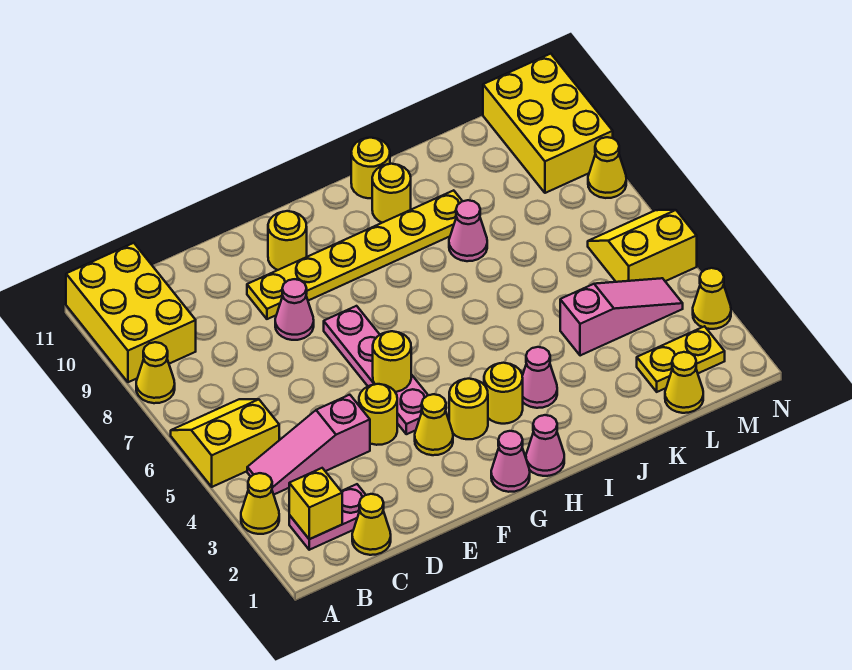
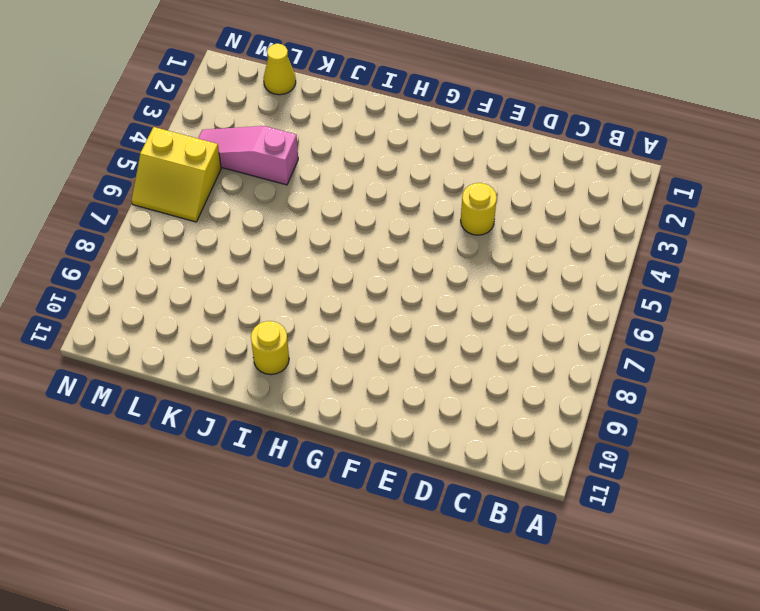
none -> yellow cone A3 level 1
none -> yellow slope A5:B6 level 1 top 5
none -> yellow cone A8 level 1
none -> yellow brick A9:B11 level 1

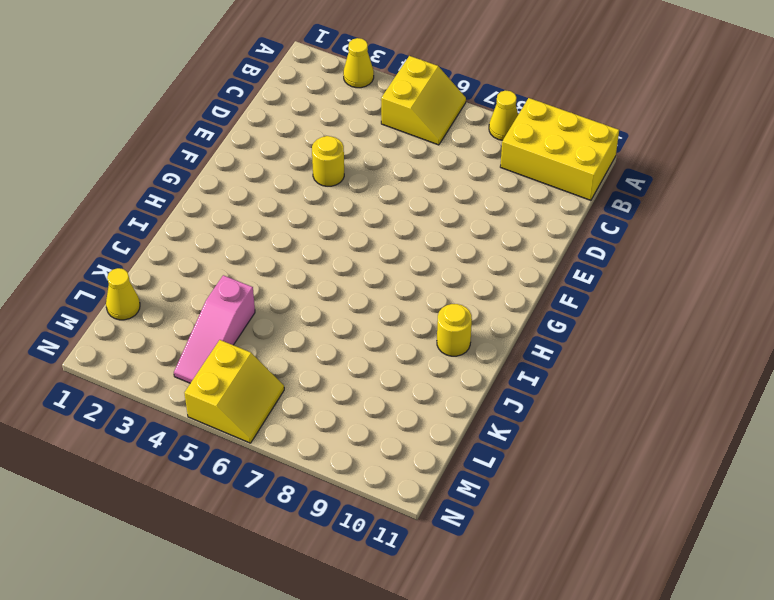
none -> pink plate B2:C2 level 1
none -> pink slope B4:D4 level 1 top D
none -> yellow cone C1 level 1
none -> pink cone E8 level 1

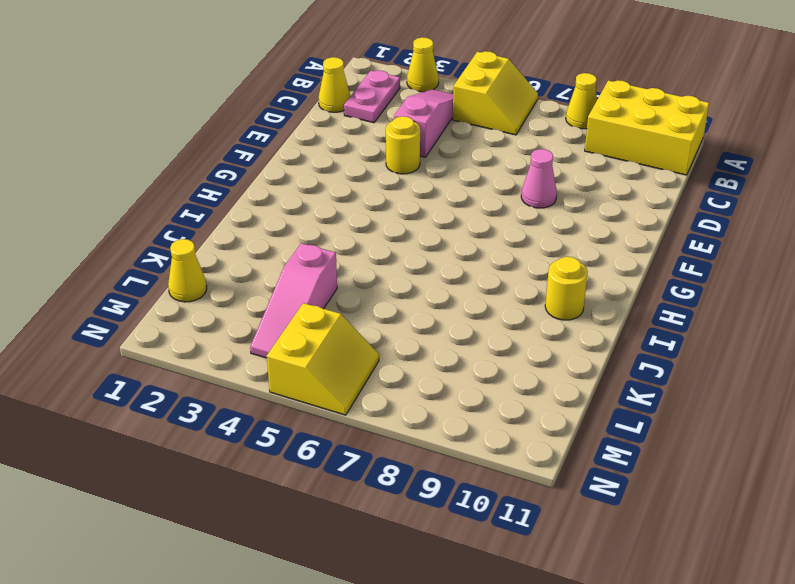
none -> yellow plate E9:J9 level 1
none -> yellow cone F3 level 1
none -> pink plate F4:F7 level 1
none -> yellow round brick F10 level 1

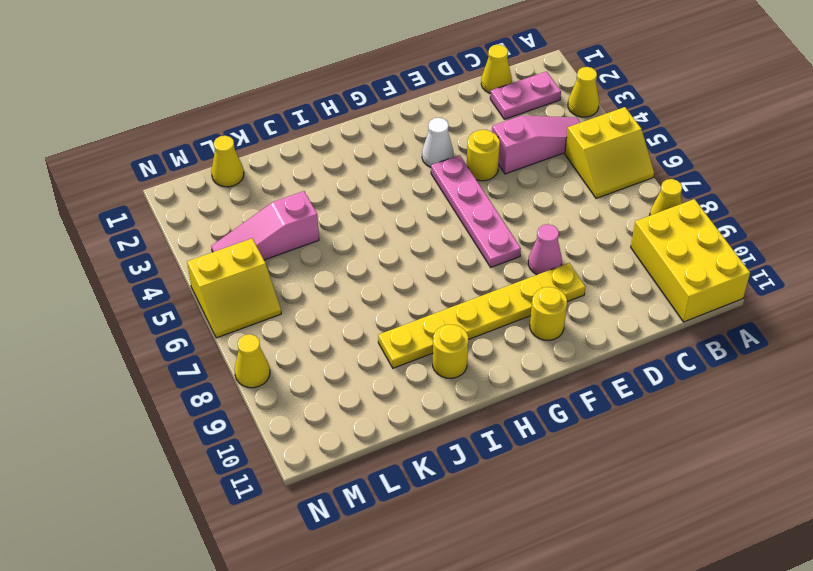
white cone F3 level 1 -> yellow cone F3 level 1
none -> pink cone G1 level 1
none -> yellow round brick G3 level 1
none -> pink cone H1 level 1
none -> yellow round brick H3 level 1

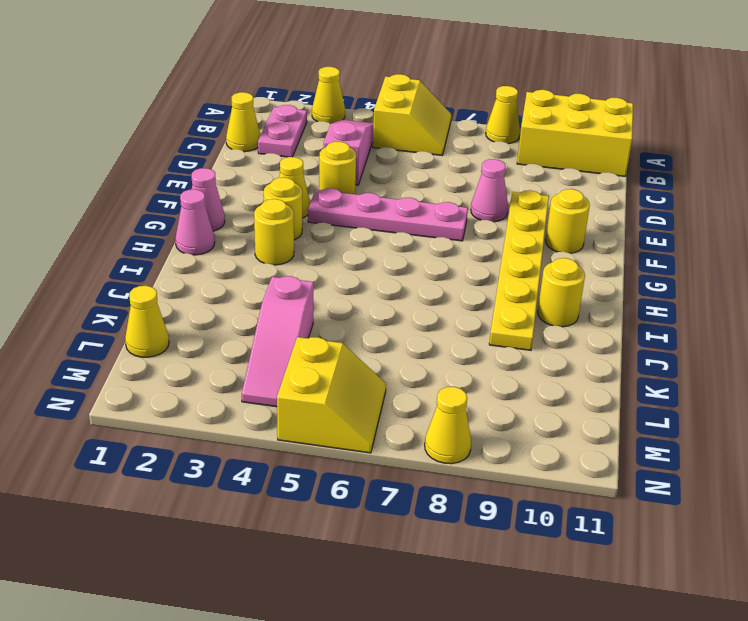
none -> pink cone I3 level 1
none -> yellow round brick I11 level 1
none -> pink cone J8 level 1
none -> yellow plate L2:M2 level 1

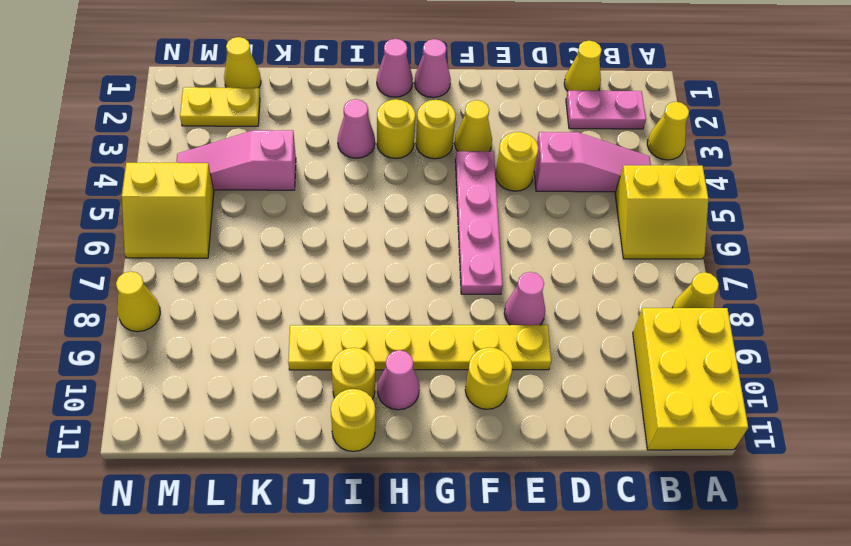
pink cone H10 level 1 -> pink cone J8 level 1
none -> yellow brick M9:N11 level 1
none -> yellow cone N3 level 1
none -> yellow brick B2 level 2
none -> yellow round brick F5 level 2

